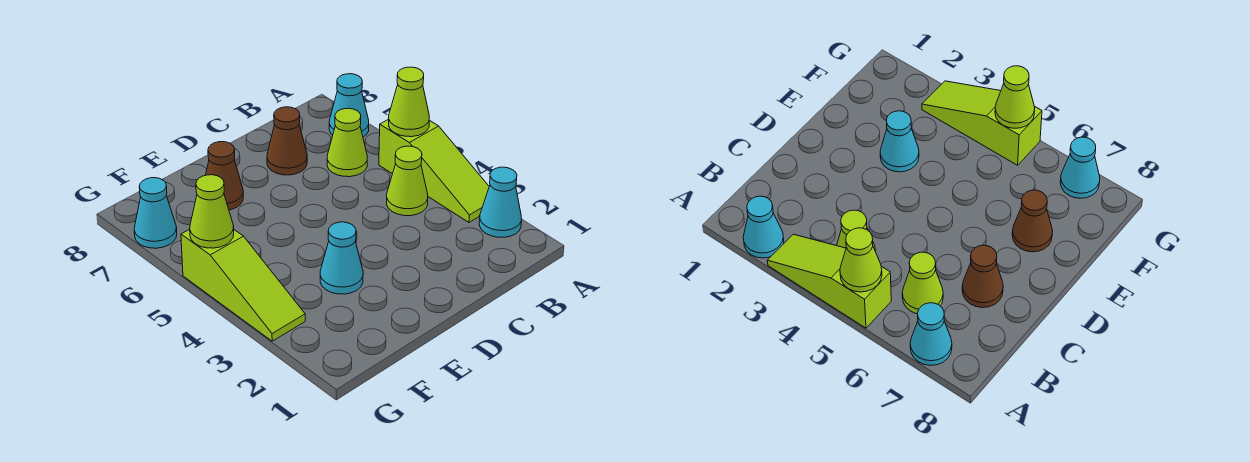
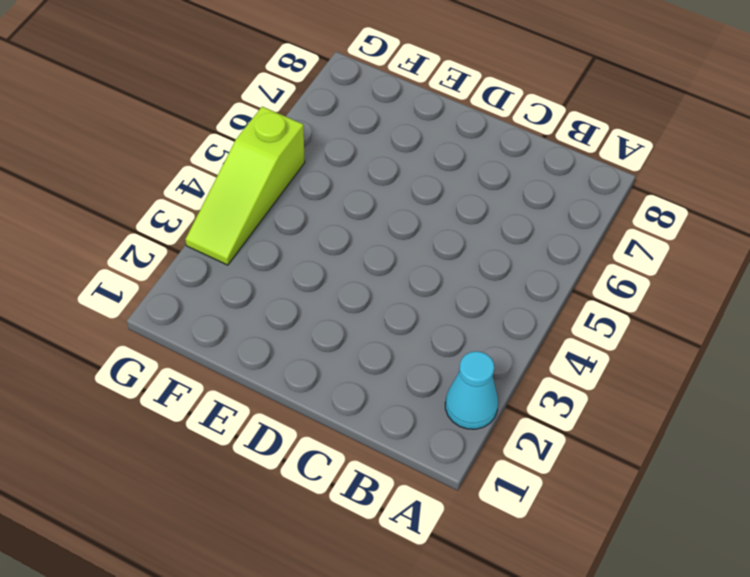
none -> lime slope A3:A5 level 1 top 5
none -> cyan cone A7 level 1
none -> lime cone B4 level 1

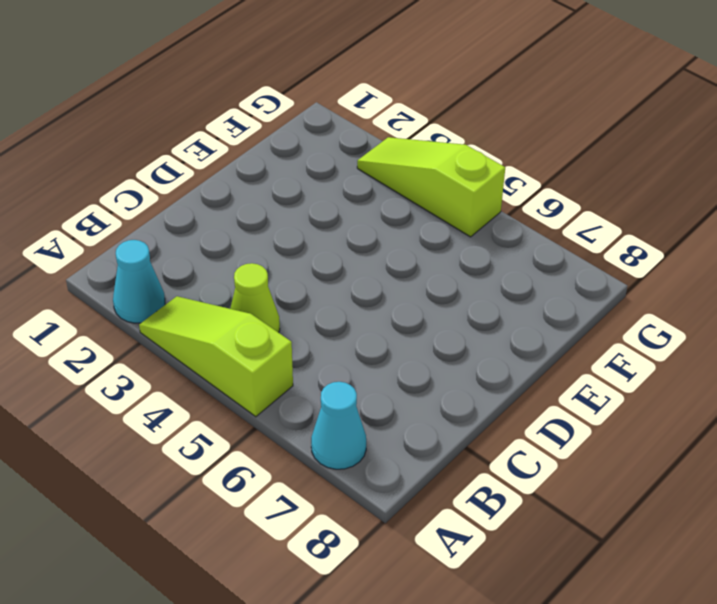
none -> lime cone B6 level 1
none -> brown cone C7 level 1
none -> cyan cone E3 level 1

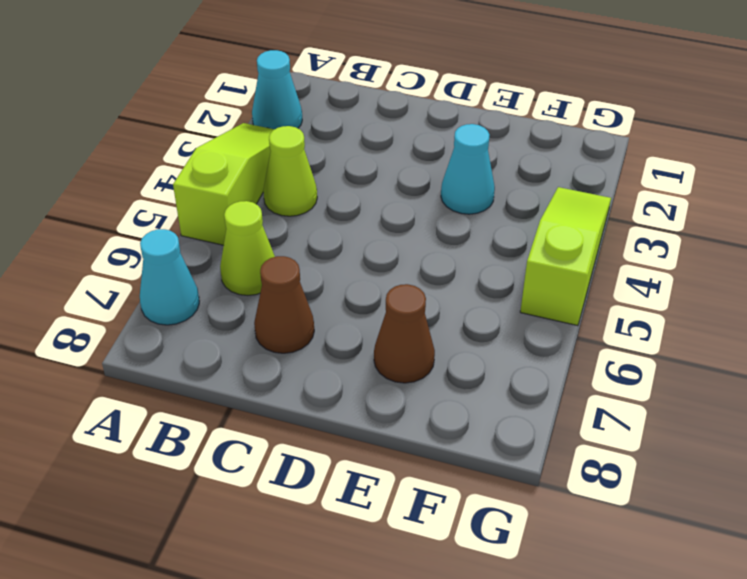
none -> cyan cone G7 level 1
none -> lime cone A5 level 2
none -> lime cone G5 level 2

